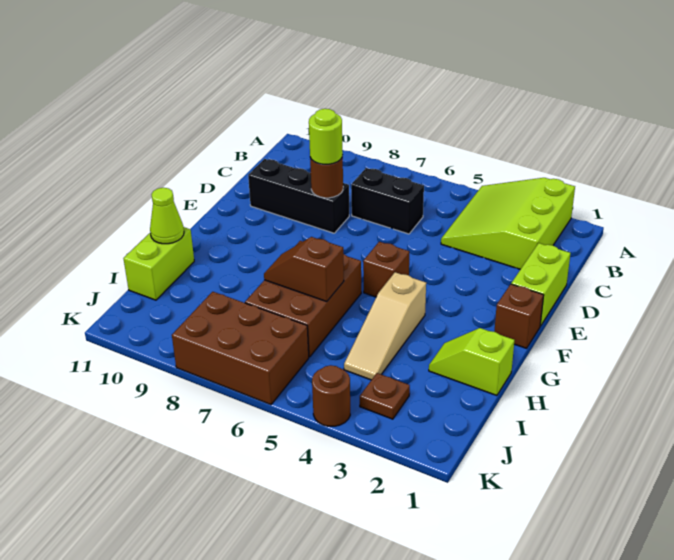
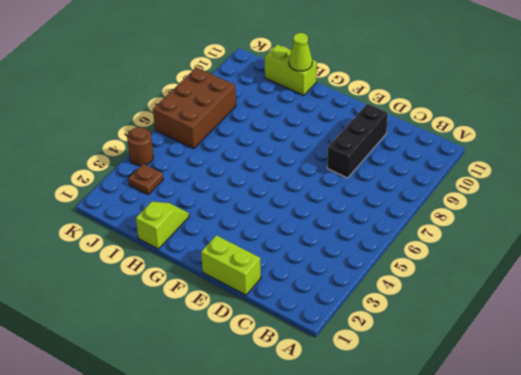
none -> lime slope A2:C4 level 1 top 2
none -> black brick C6:C7 level 1
none -> brown brick F1 level 1

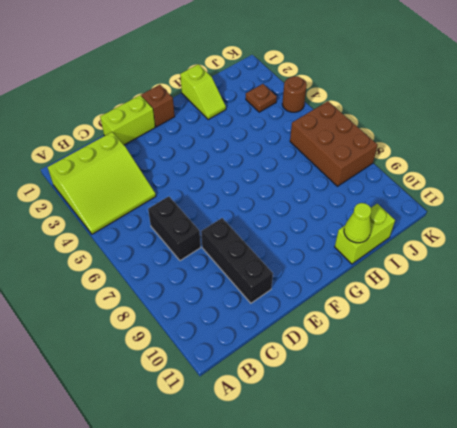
none -> brown brick F5 level 1
none -> tan slope G4:I4 level 1 top G
none -> brown brick G6:I7 level 1

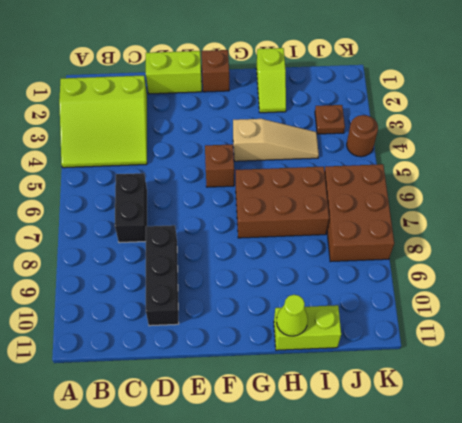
none -> brown round brick D8 level 2
none -> brown slope H6:H7 level 2 top 6
none -> lime round brick D8 level 3

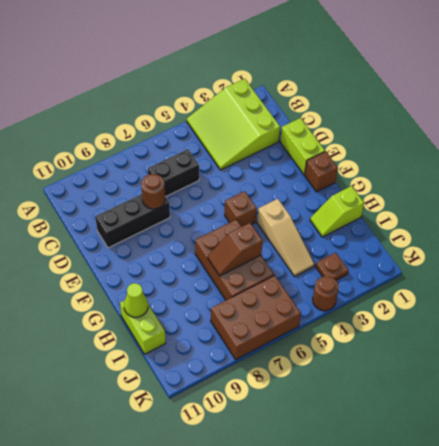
none -> lime round brick D8 level 3

